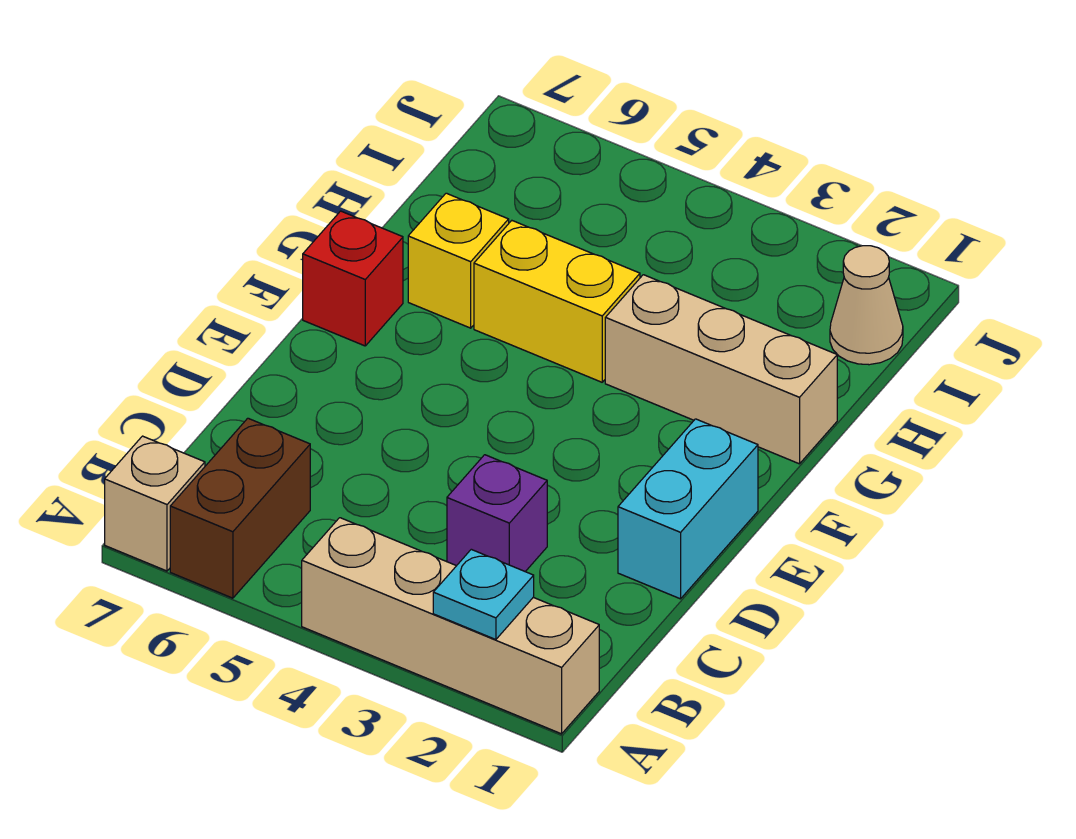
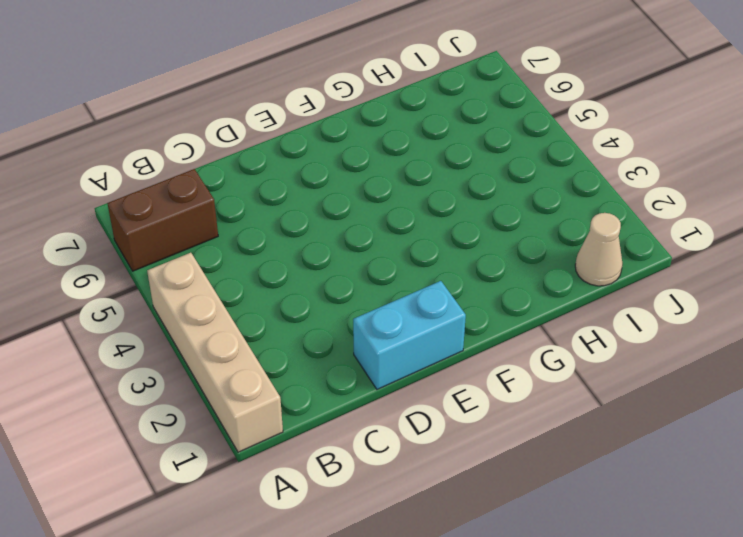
none -> tan brick A7 level 1
none -> purple brick C3 level 1

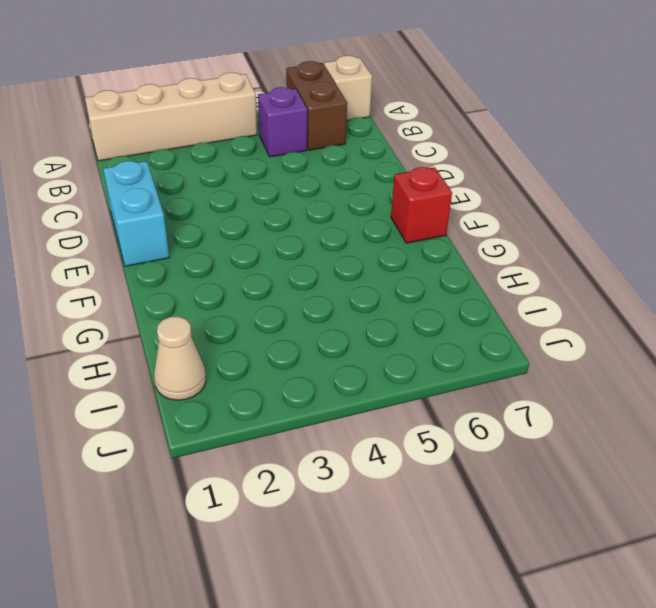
purple brick B5 level 1 -> purple brick C3 level 1
none -> tan brick G1:G3 level 1
none -> yellow brick G4:G5 level 1

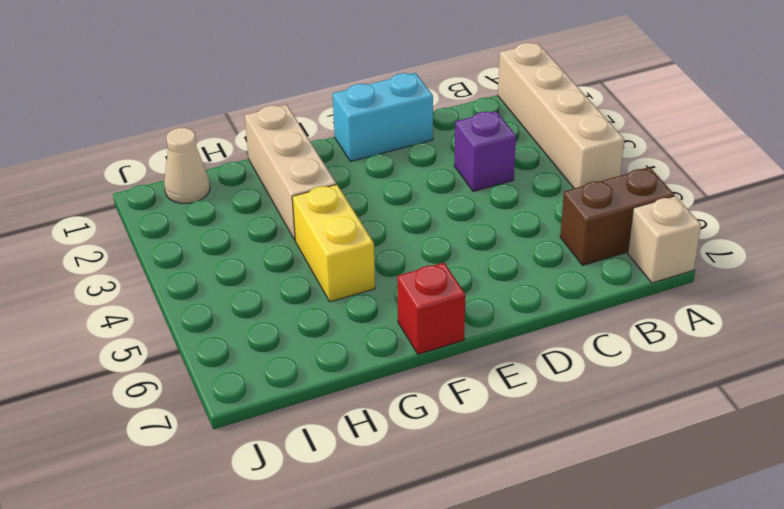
none -> yellow brick G6 level 1
none -> cyan plate A2 level 2

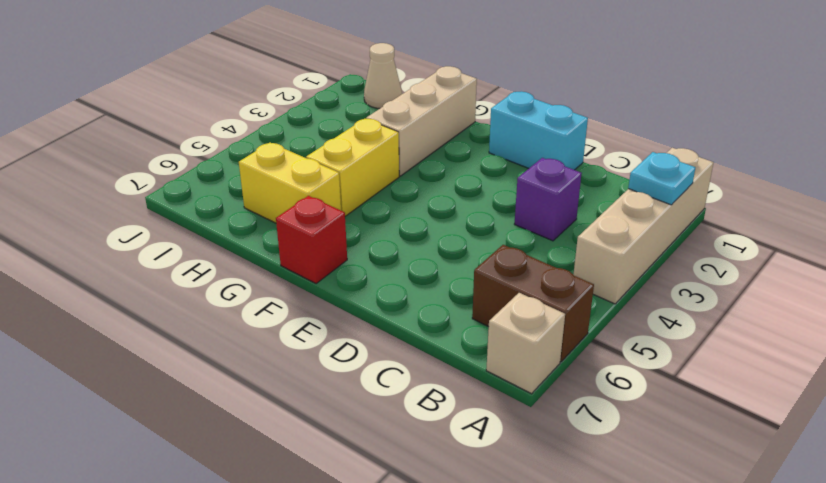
yellow brick G6:H6 level 1 -> yellow brick G6 level 1

